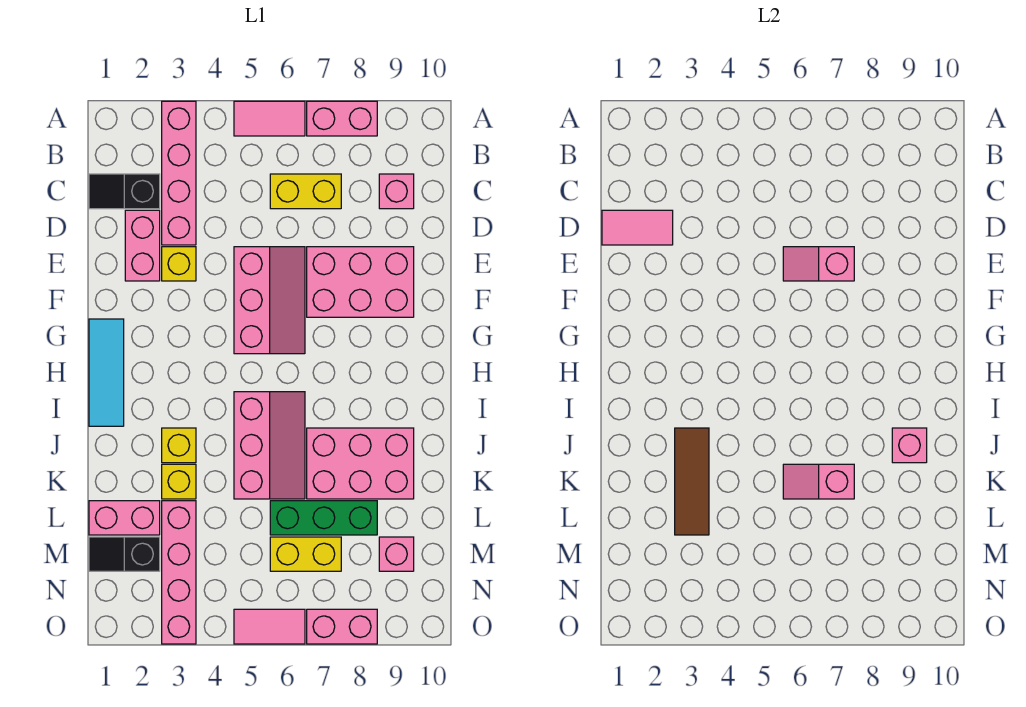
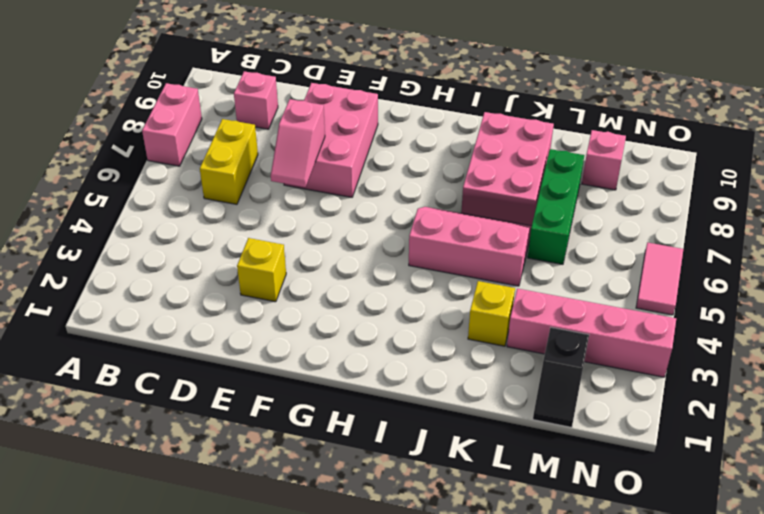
none -> pink brick A3:D3 level 1
none -> pink tile A5:A6 level 1
none -> black slope C1:C2 level 1 top 2

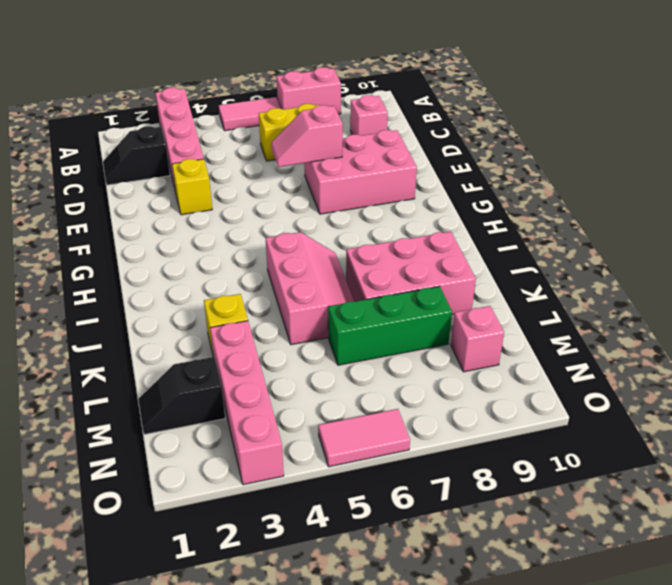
none -> pink brick D2:E2 level 1
none -> pink slope E5:G6 level 1 top 5
none -> cyan tile G1:I1 level 1

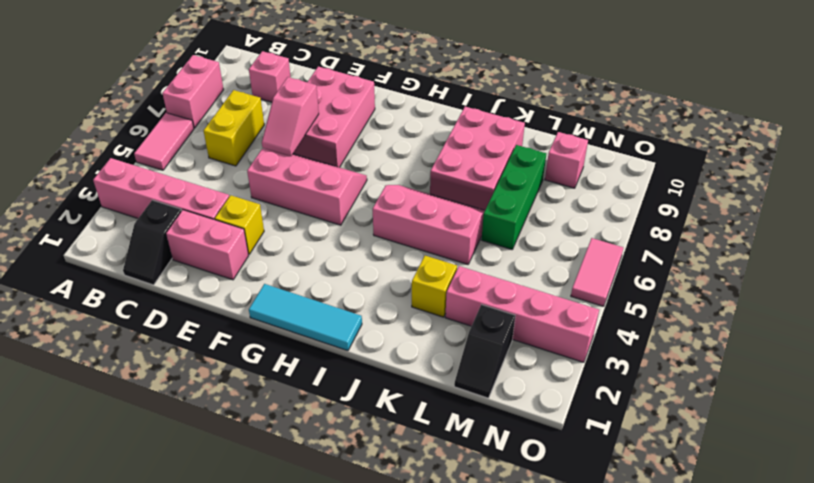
none -> yellow brick J3 level 1
none -> pink brick L1:L2 level 1
none -> yellow brick M6:M7 level 1

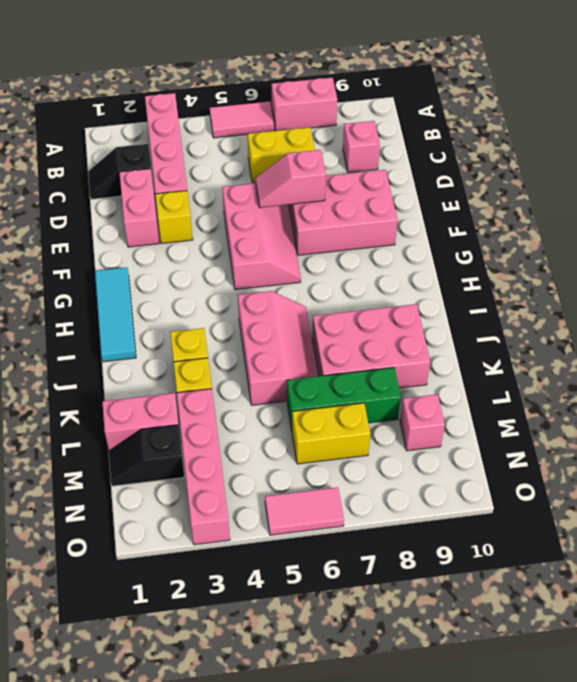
none -> pink brick O7:O8 level 1
none -> pink tile D1:D2 level 2
none -> brown tile J3:L3 level 2

